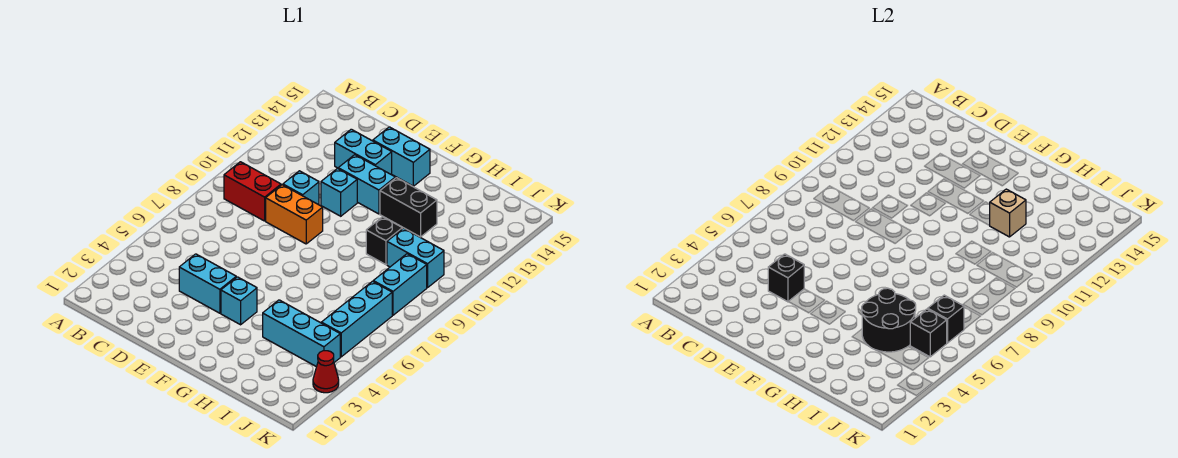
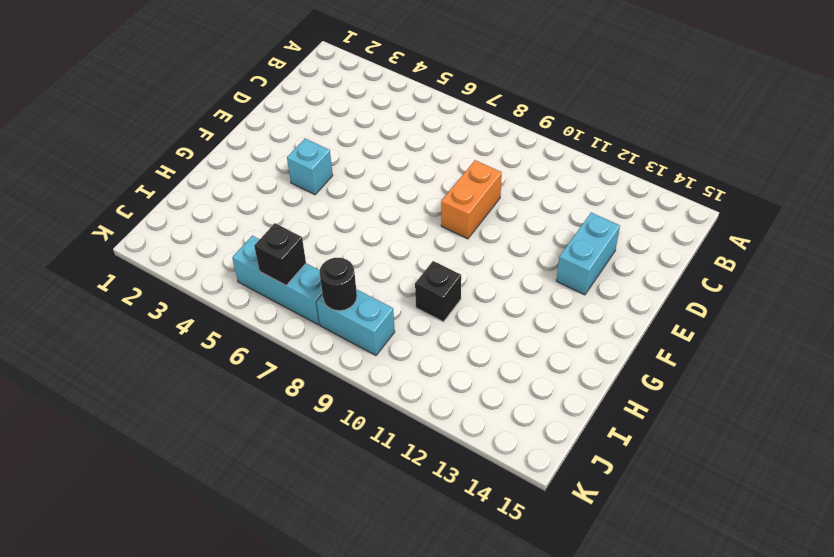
black round brick J8 level 2 -> none
none -> red brick B9:C9 level 1
none -> cyan brick D4:E4 level 1
none -> cyan brick D10 level 1

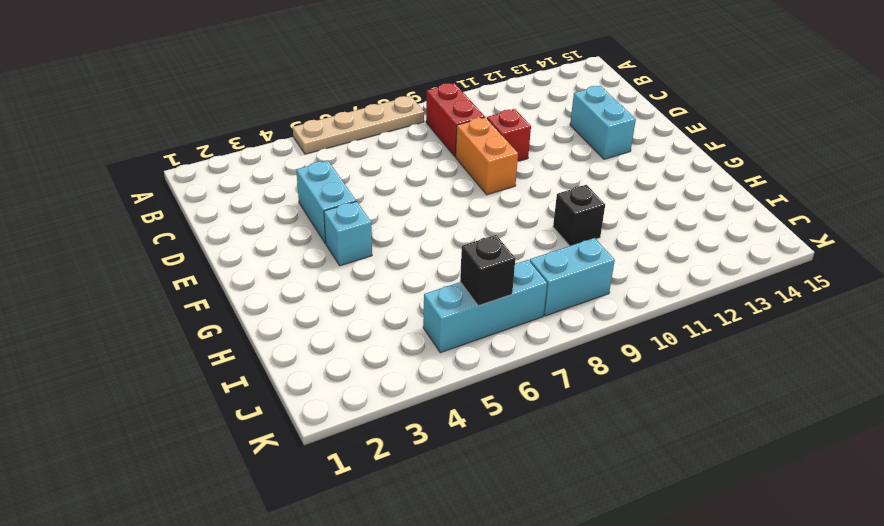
tan plate A5:A8 level 1 -> none
red brick D10 level 1 -> cyan brick D10 level 1
none -> cyan brick E11 level 1
none -> cyan brick E12:F12 level 1
none -> cyan brick E14:F14 level 1

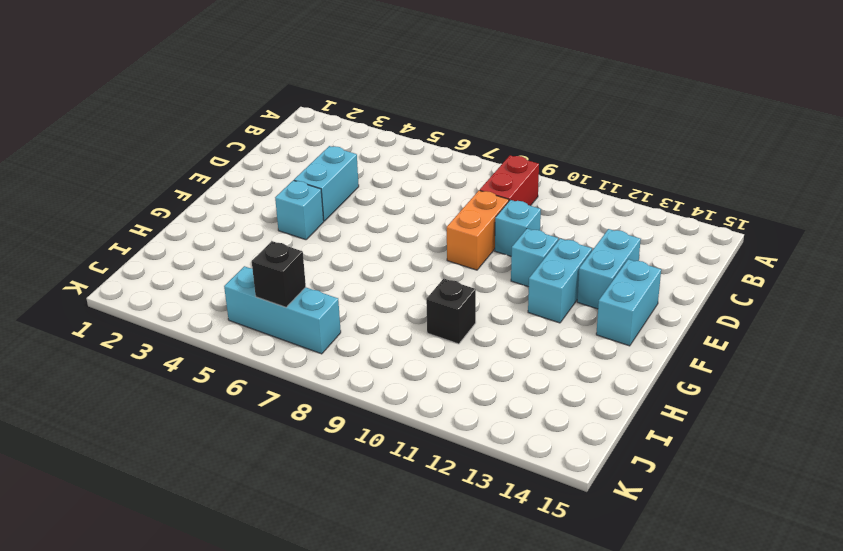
none -> black brick G12:H12 level 1
none -> cyan brick H4:J4 level 1
none -> cyan brick I10:J10 level 1

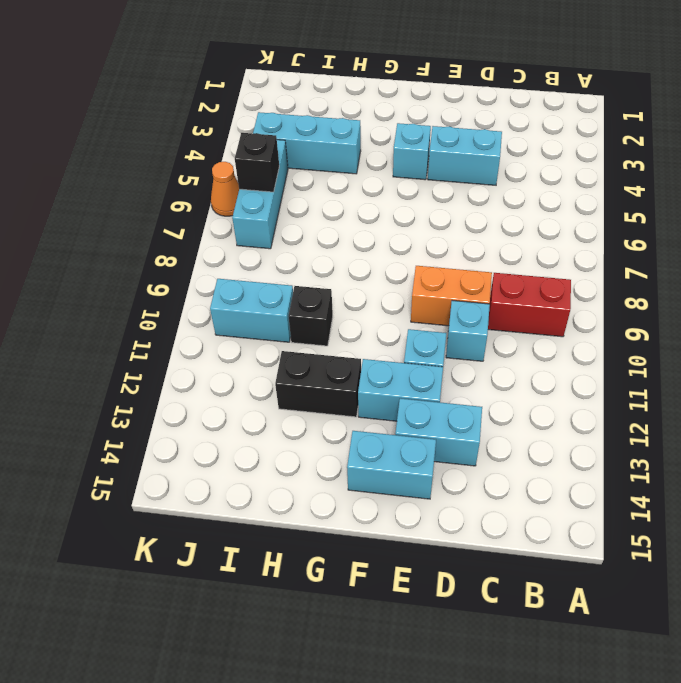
orange cone K6 level 1 -> none
none -> cyan brick J8:J9 level 1
none -> red cone K3 level 1
none -> black brick D4 level 2

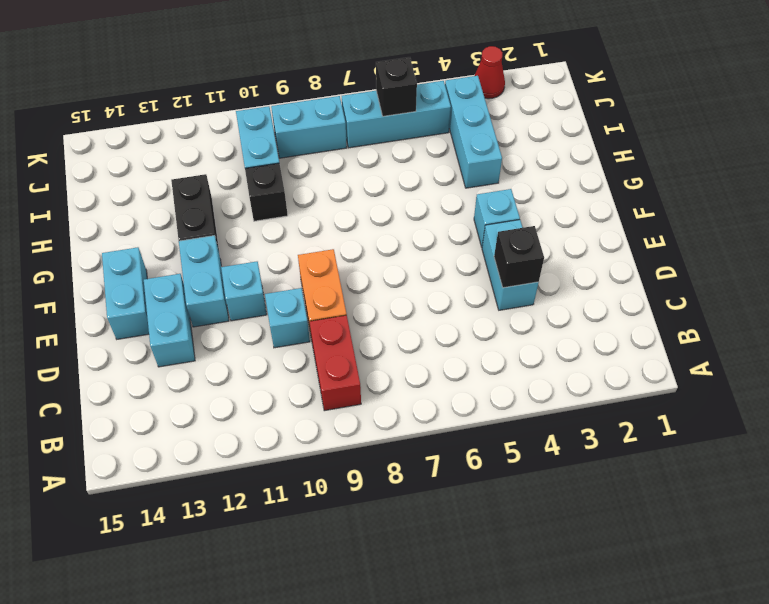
none -> black round brick H4:I5 level 2
none -> tan brick H12 level 2
none -> black brick J5 level 2

